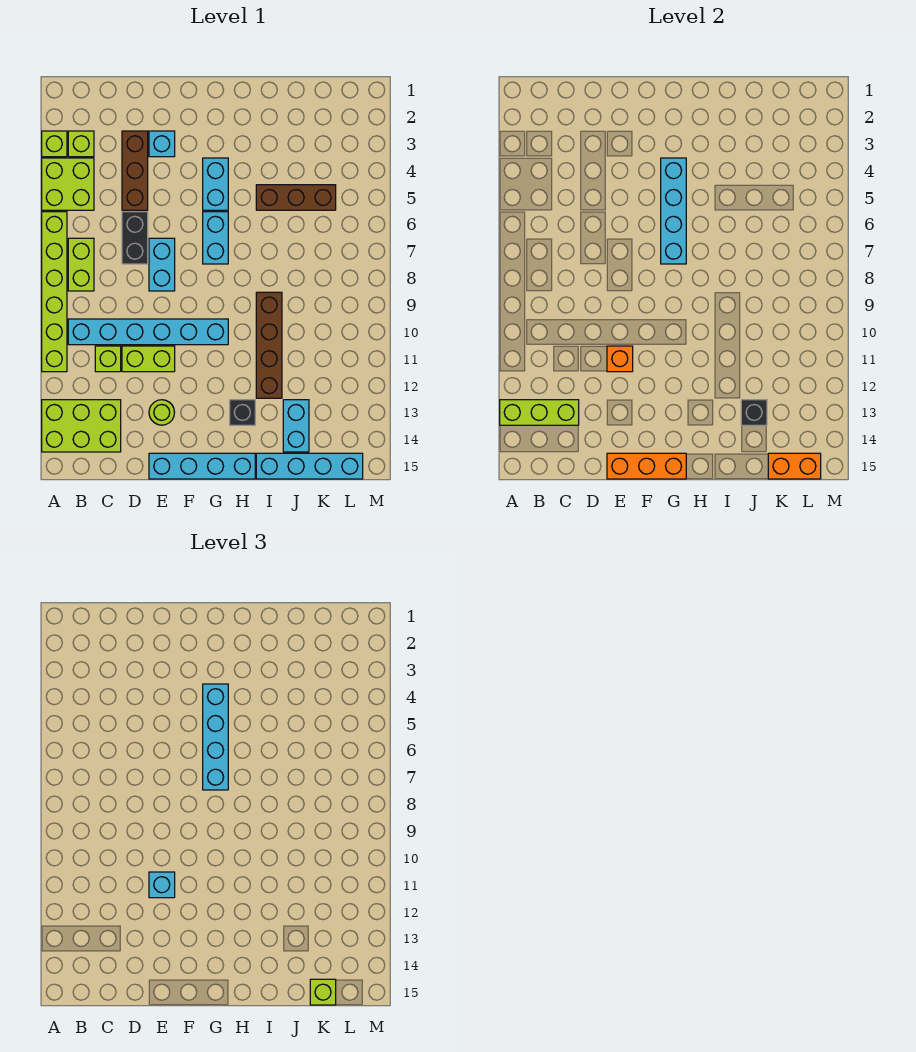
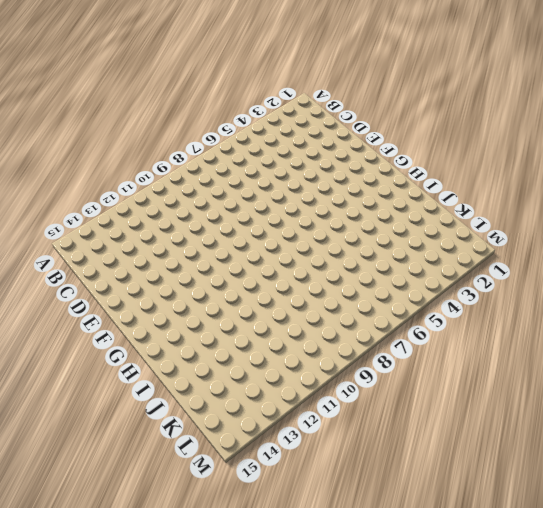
none -> lime brick A3 level 1
none -> lime brick A4:B5 level 1
none -> lime brick A6:A11 level 1
none -> lime brick A13:C14 level 1

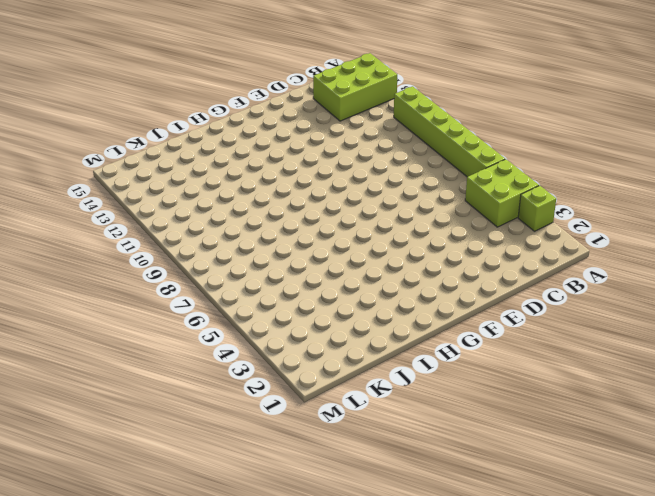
none -> lime brick B3 level 1
none -> lime brick B7:B8 level 1
none -> cyan brick B10:G10 level 1
none -> lime brick C11 level 1

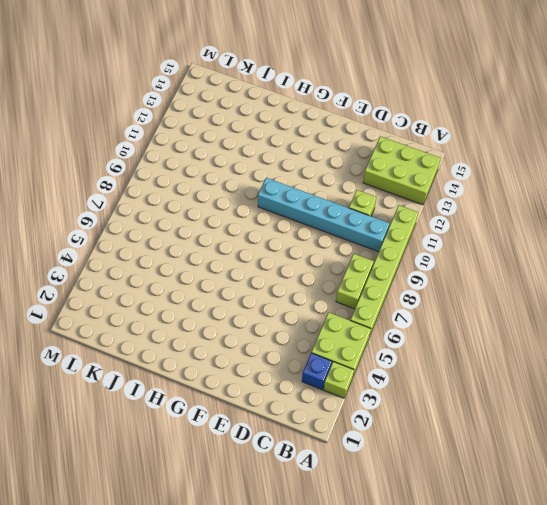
blue brick B3 level 1 -> lime brick B3 level 1
none -> brown brick D3:D5 level 1
none -> black brick D6:D7 level 1
none -> lime brick D11:E11 level 1
none -> cyan brick E3 level 1

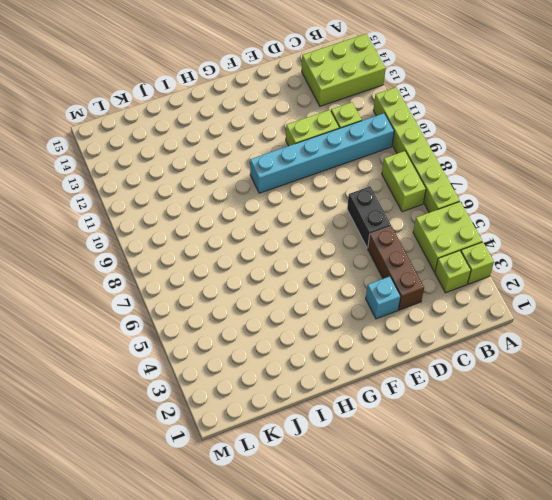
none -> cyan brick E7:E8 level 1
none -> lime round brick E13 level 1
none -> cyan brick E15:H15 level 1
none -> cyan brick G4:G5 level 1

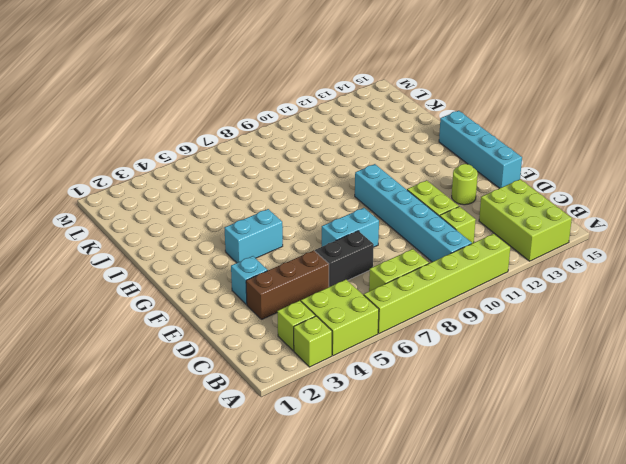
none -> cyan brick G6:G7 level 1
none -> black brick H13 level 1
none -> brown brick I5:K5 level 1
none -> brown brick I9:I12 level 1

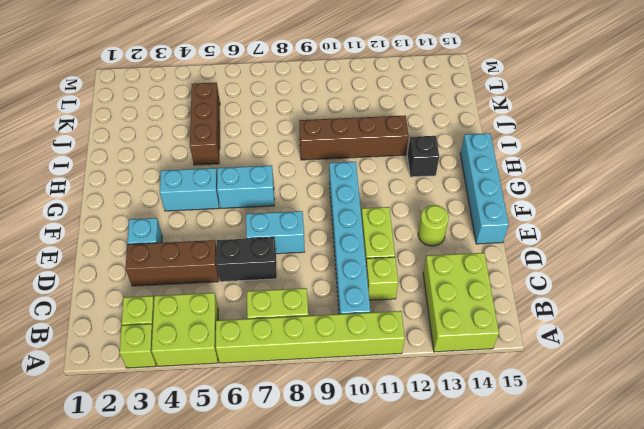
none -> cyan brick I15:L15 level 1
none -> cyan brick J13:J14 level 1
none -> lime brick A13:C13 level 2
none -> orange brick E11 level 2

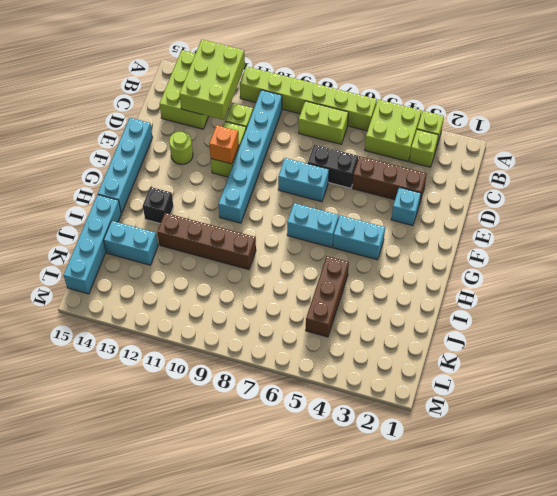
lime brick A12:C13 level 2 -> lime brick A13:C13 level 2
none -> orange brick E15:G15 level 2
none -> cyan brick G4:G7 level 2
none -> black brick J13 level 2
none -> orange brick K15:L15 level 2

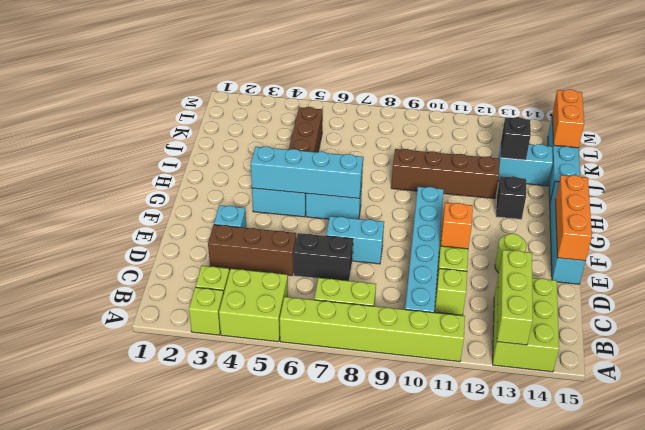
none -> cyan brick E11 level 3
none -> cyan brick G4:G7 level 3
none -> lime brick K15 level 3

